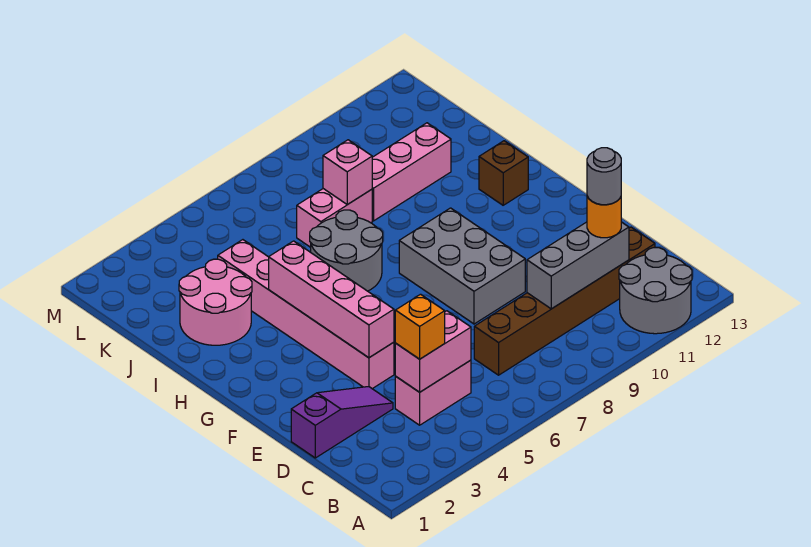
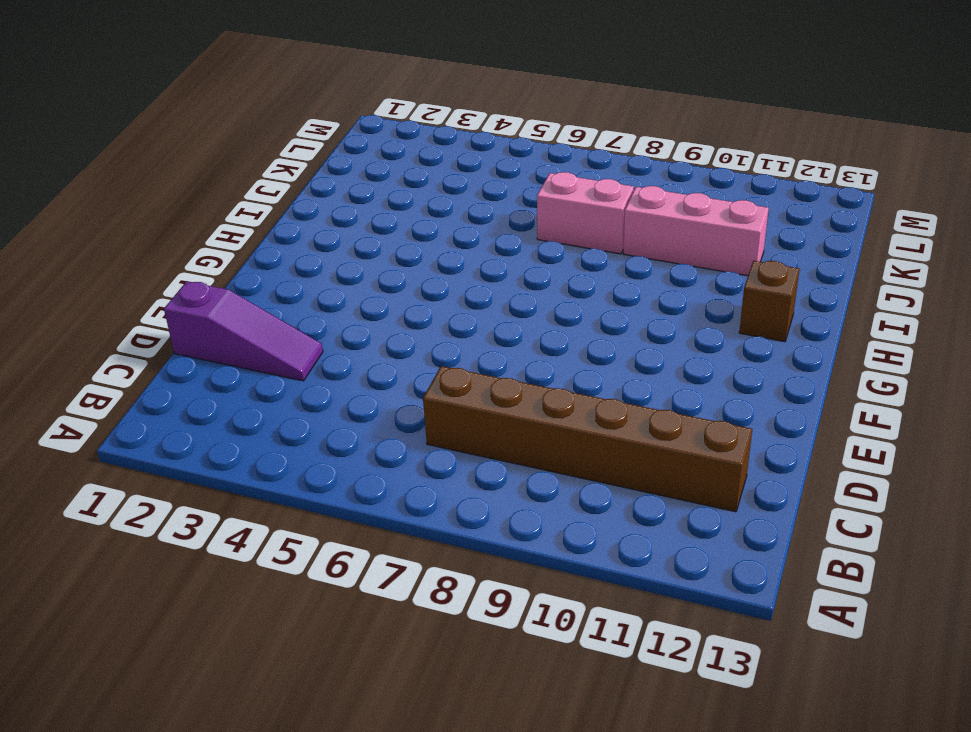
none -> grey round brick A11:B12 level 1
none -> pink brick C4:C5 level 1
none -> pink brick E4:J4 level 1

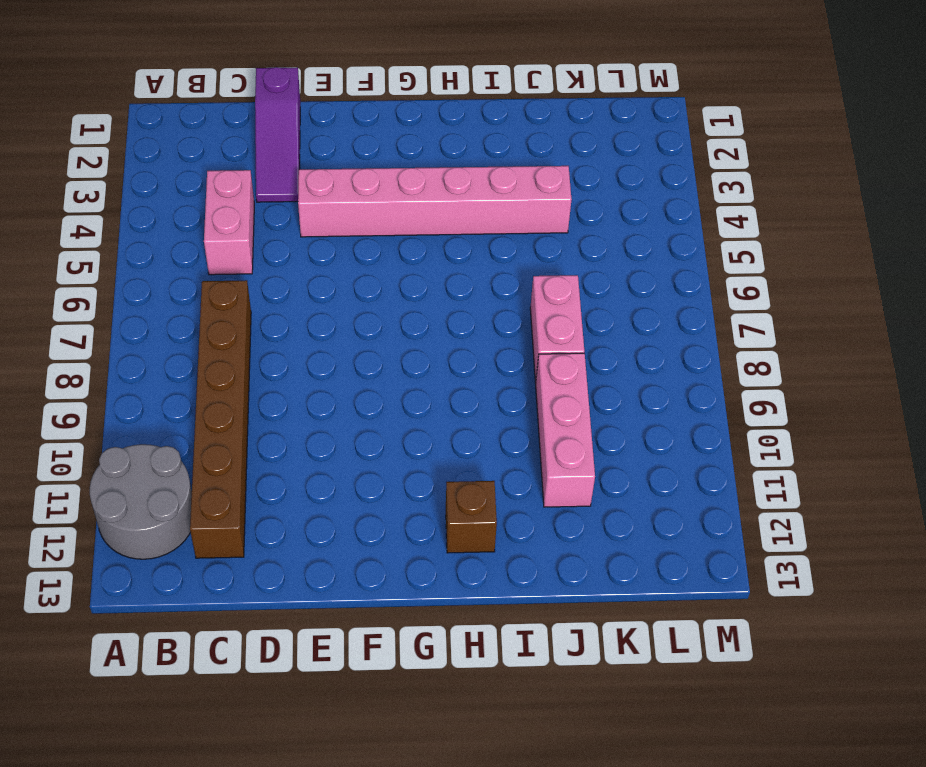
none -> grey brick E8:G9 level 1
none -> grey round brick H6:I7 level 1
none -> pink round brick I2:J3 level 1

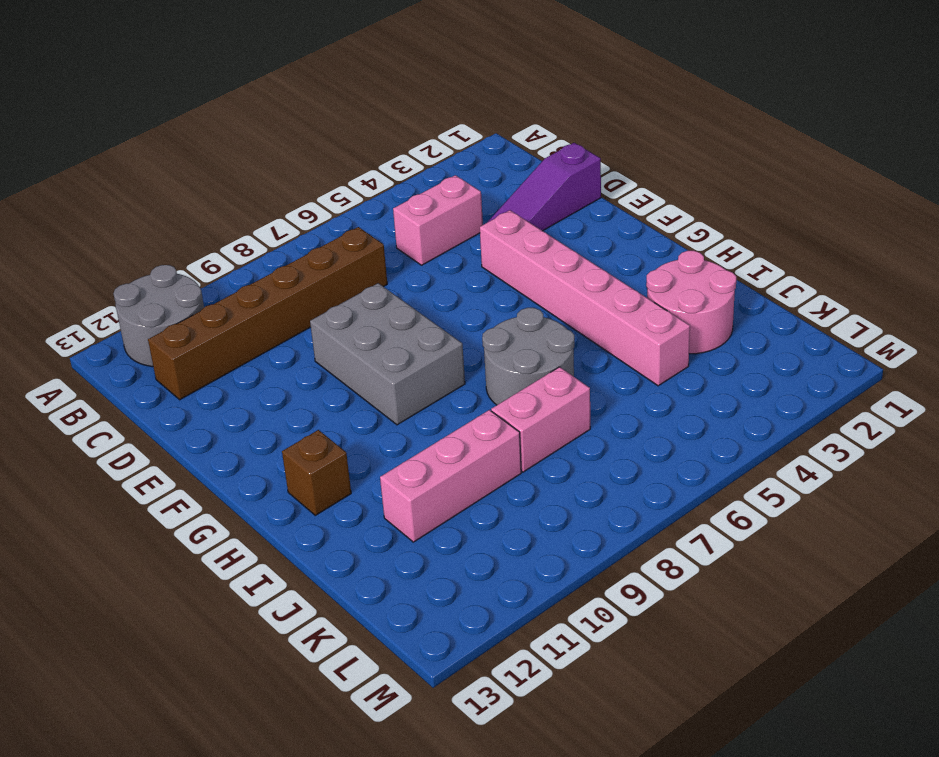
none -> pink brick C4:C5 level 2
none -> grey brick C9:C11 level 2
none -> pink brick E4:H4 level 2

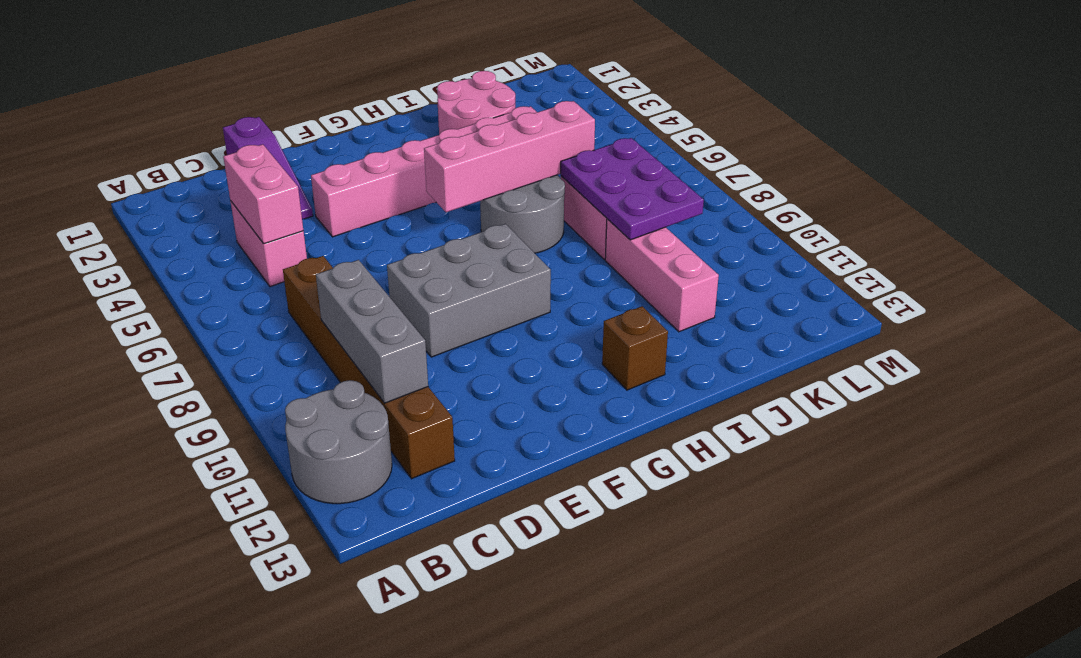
pink brick G6:J6 level 2 -> pink brick E4:H4 level 2
purple plate J7:K9 level 2 -> pink brick J8 level 2
none -> orange brick C4 level 3
none -> orange round brick C11 level 3
none -> grey round brick C11 level 4

